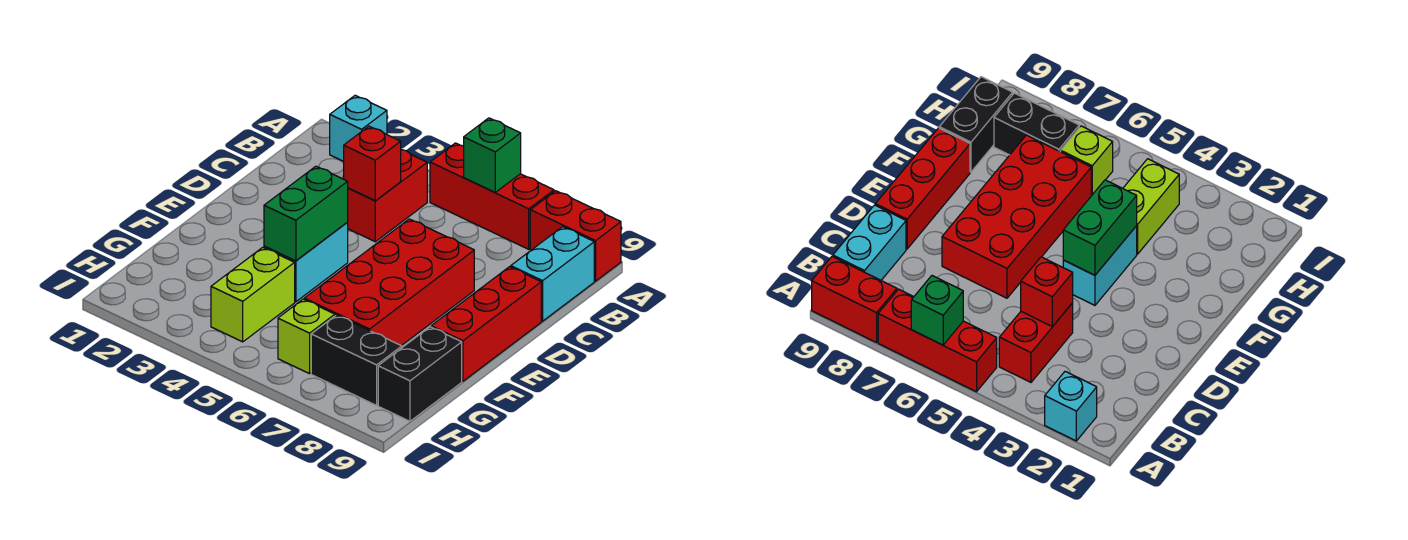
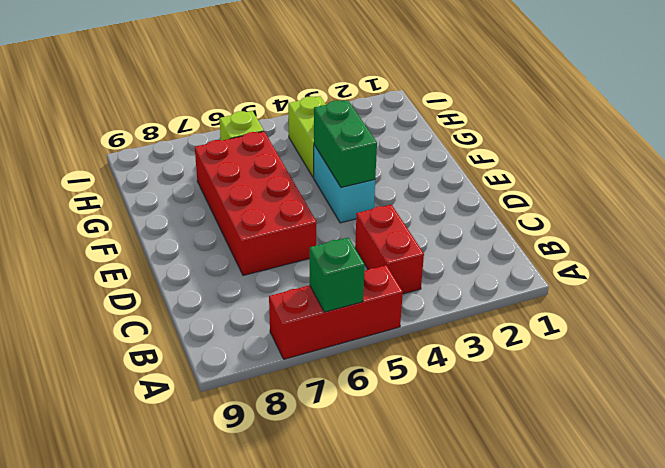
none -> cyan brick A2 level 1
none -> red brick A8:A9 level 1
none -> cyan brick B9:C9 level 1

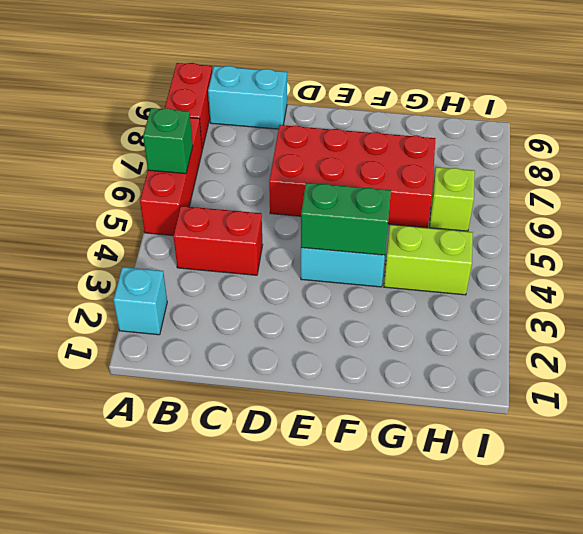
none -> red brick D9:F9 level 1
none -> black brick G9:H9 level 1
none -> black brick H7:H8 level 1

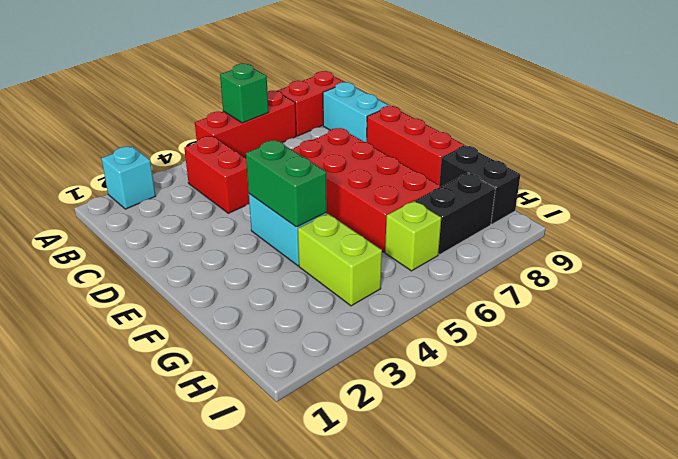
none -> red brick C4 level 2

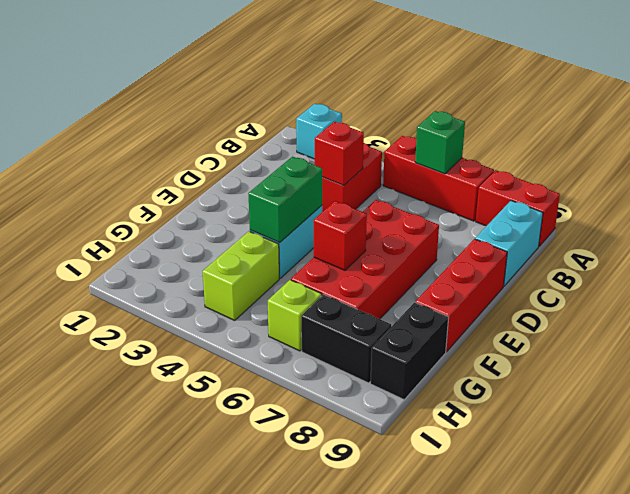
red brick F6 level 2 -> none

